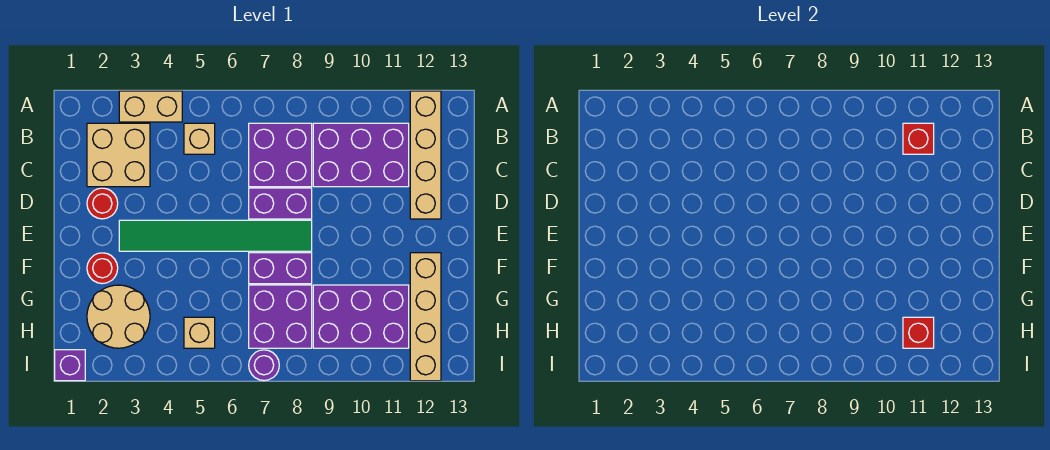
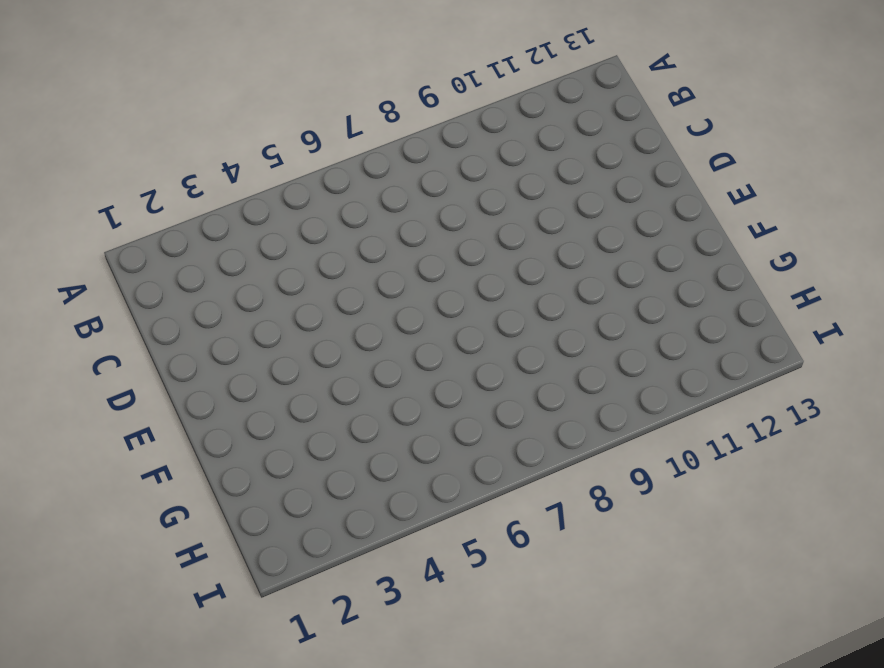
none -> tan brick A3:A4 level 1
none -> tan brick A12:D12 level 1
none -> tan brick B2:C3 level 1

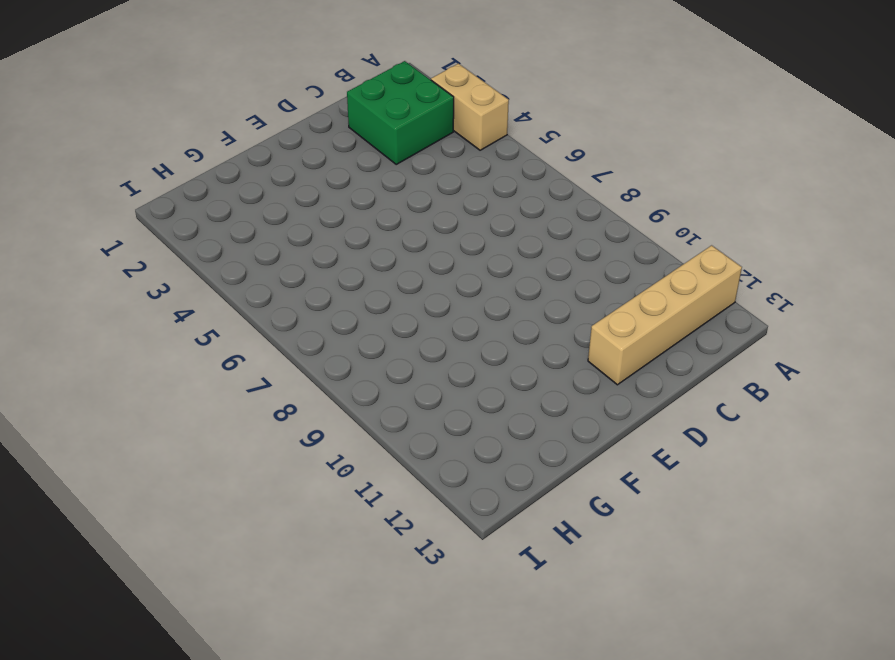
green brick B2:C3 level 1 -> tan brick B2:C3 level 1
none -> tan brick B5 level 1
none -> purple brick B7:C8 level 1
none -> purple brick B9:C11 level 1

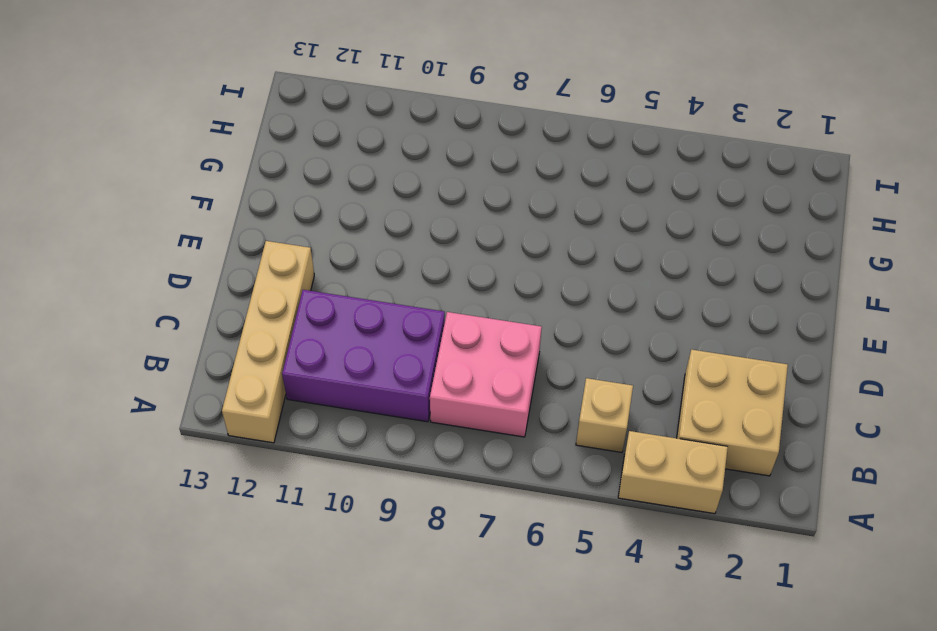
pink brick B7:C8 level 1 -> purple brick B7:C8 level 1
none -> red round brick D2 level 1
none -> purple brick D7:D8 level 1
none -> green tile E3:E8 level 1

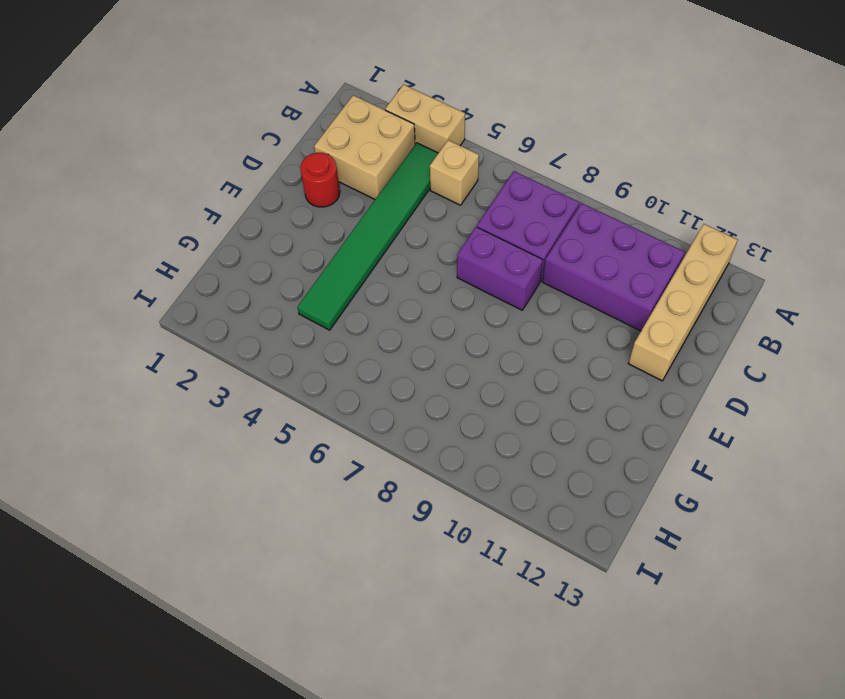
green tile B4:G4 level 1 -> green tile E3:E8 level 1
none -> red round brick F2 level 1
none -> purple brick F7:F8 level 1
none -> tan brick F12:I12 level 1

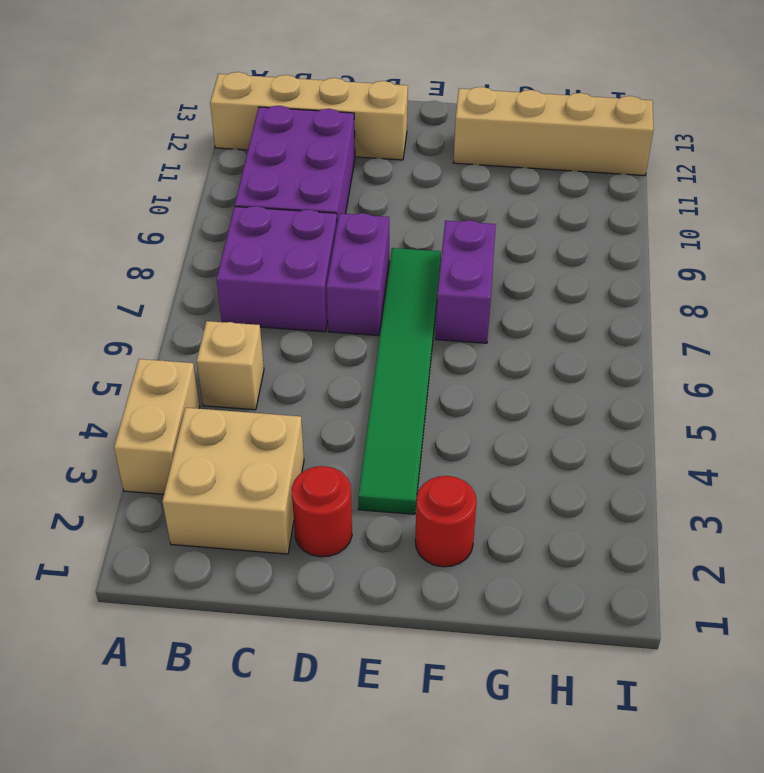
none -> tan round brick G2:H3 level 1
none -> purple brick G7:H8 level 1
none -> purple brick G9:H11 level 1

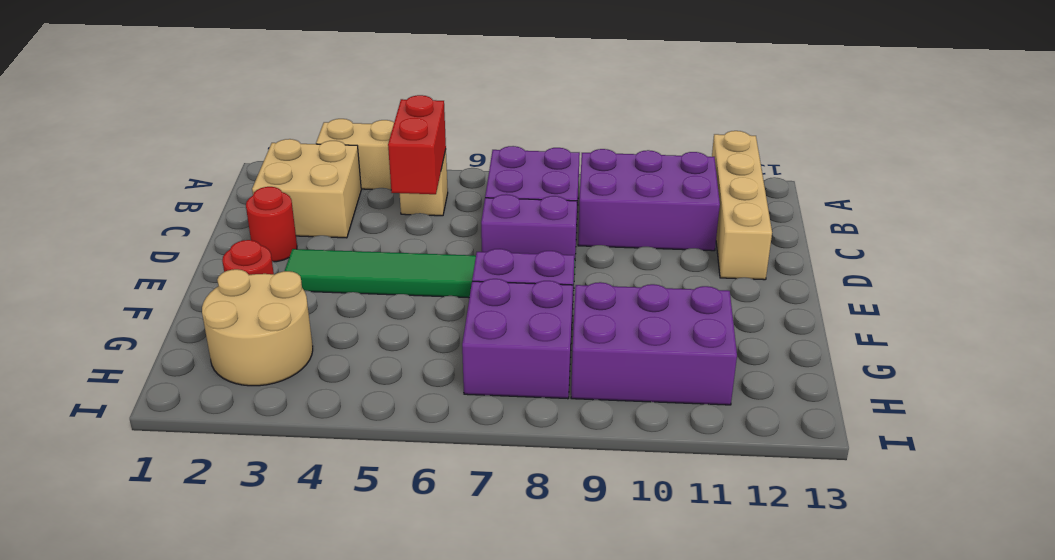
red brick B5:C5 level 2 -> none
none -> tan brick F12:I12 level 1
none -> tan brick H5 level 1
none -> purple brick I1 level 1

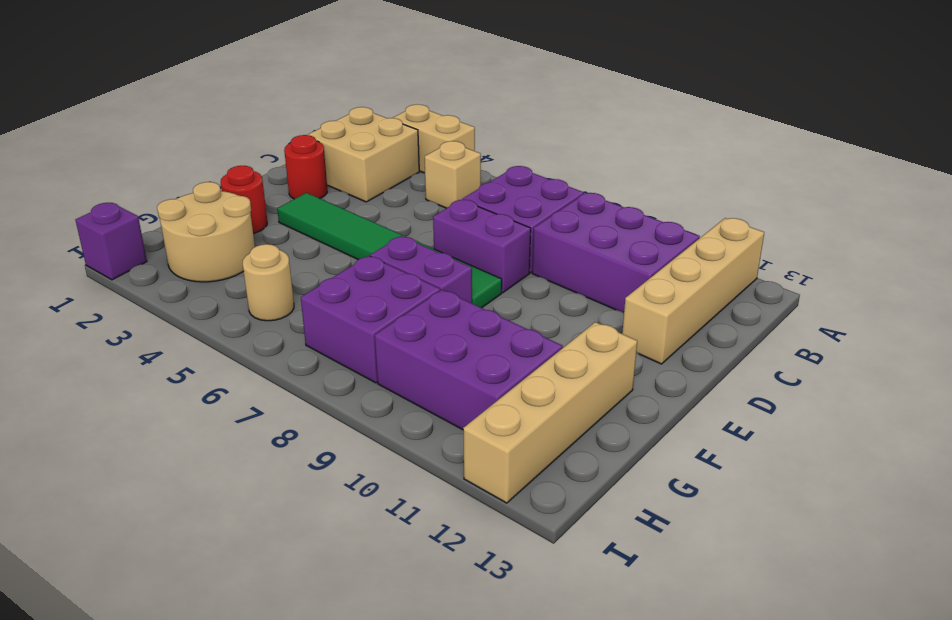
tan round brick H5 level 1 -> tan brick H5 level 1
none -> purple round brick I7 level 1
none -> red brick B11 level 2
none -> red brick H11 level 2

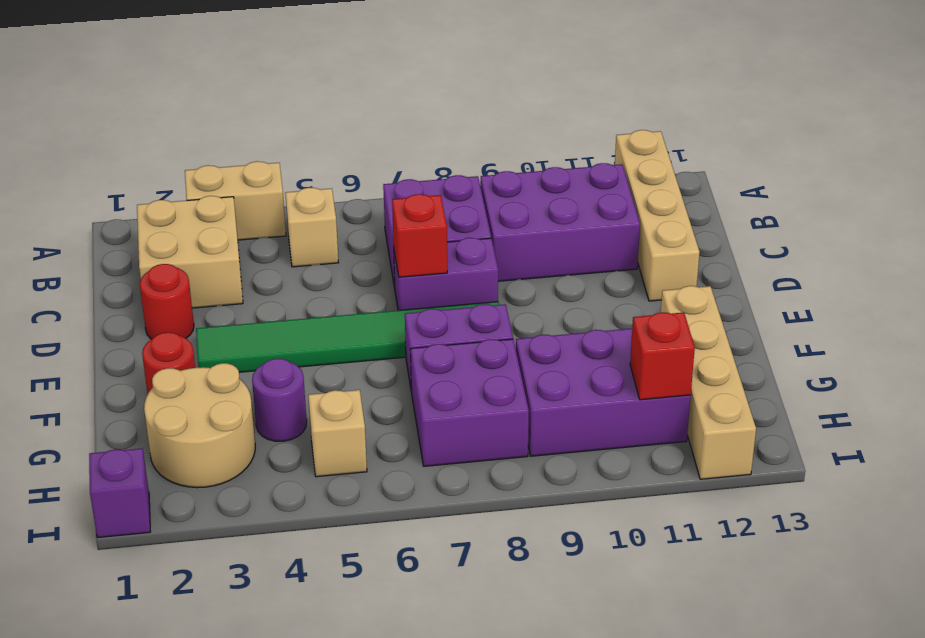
red brick D7 level 2 -> red brick B11 level 2
purple round brick G4 level 1 -> purple round brick I7 level 1

